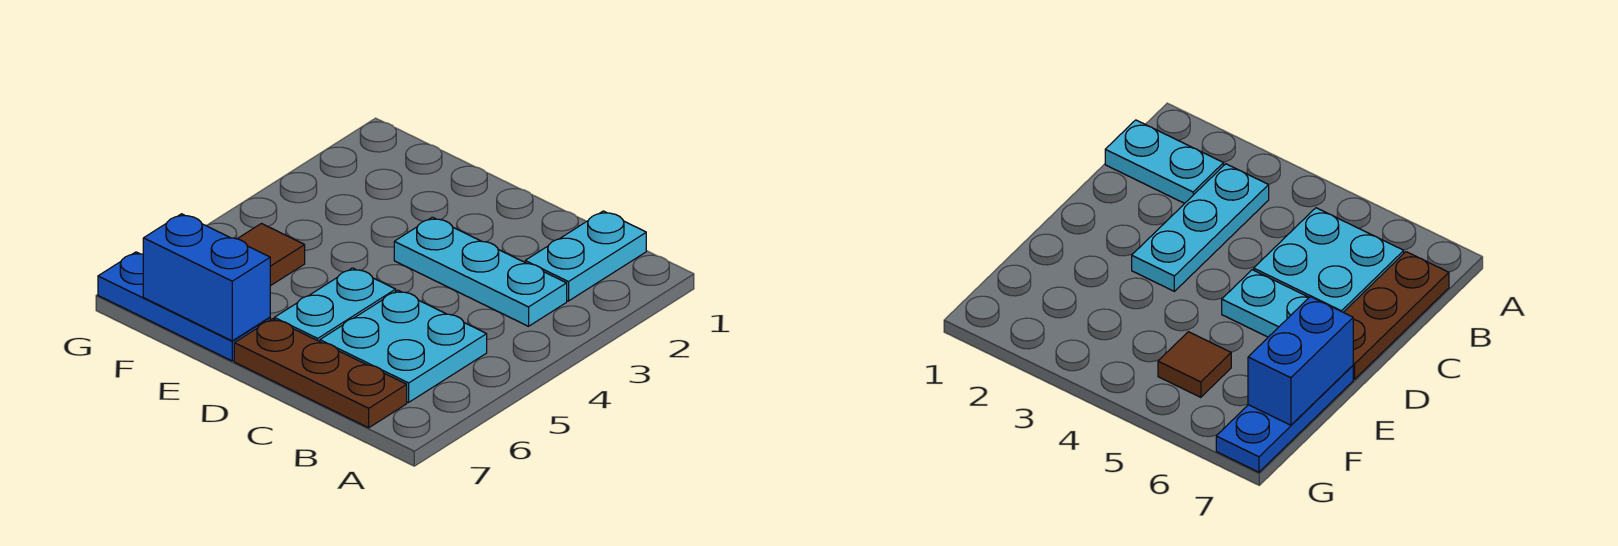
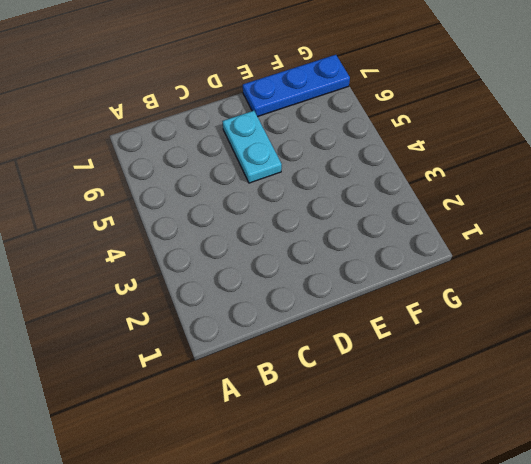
none -> cyan plate B1:B2 level 1
none -> cyan plate B3:D3 level 1

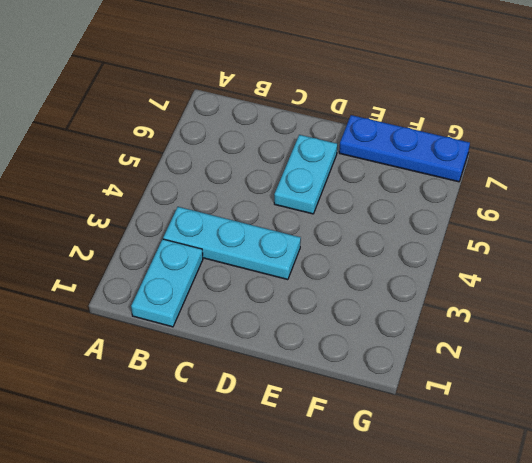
none -> cyan plate B5:C6 level 1
none -> brown plate B7:D7 level 1

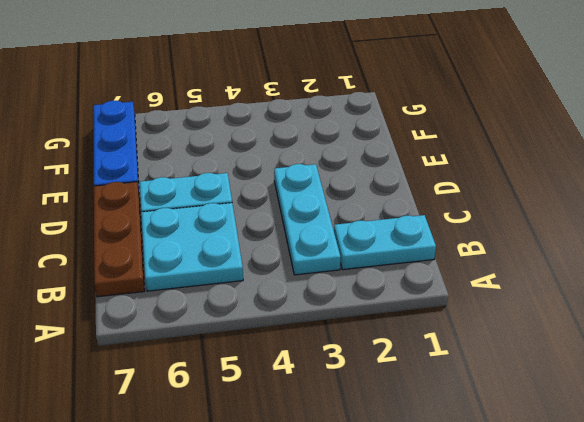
none -> brown tile F5 level 1
none -> blue brick E7:F7 level 2

